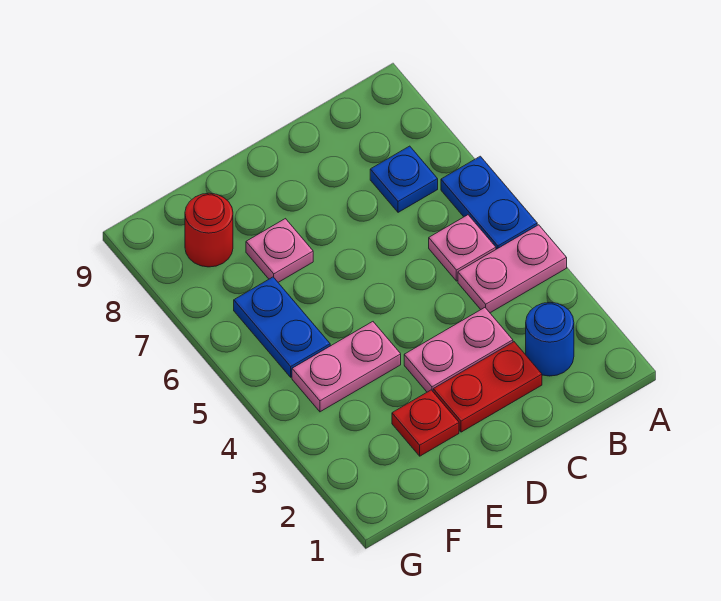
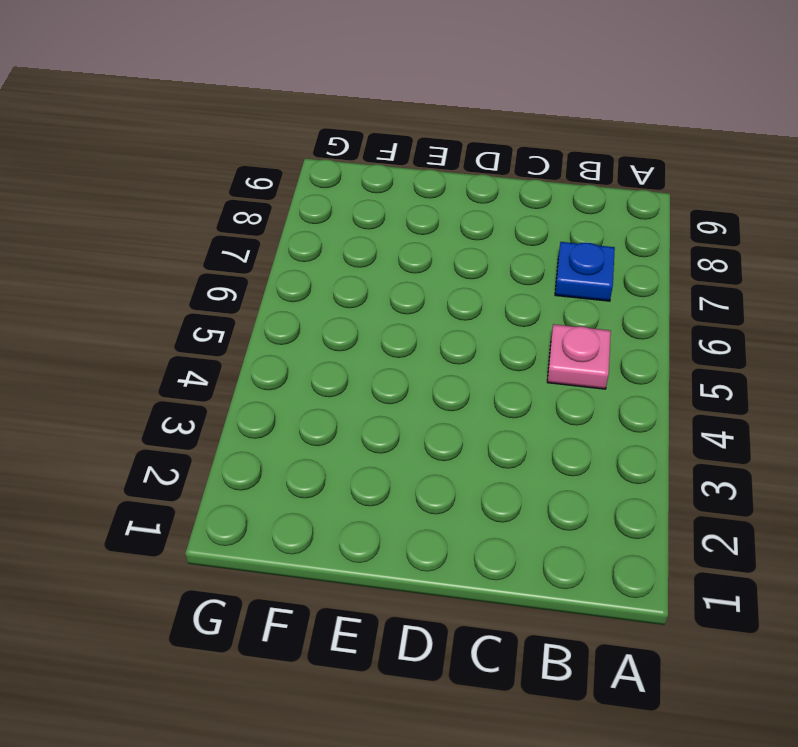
none -> pink plate A4:B4 level 1
none -> blue plate A5:A6 level 1
none -> blue round brick B2 level 1

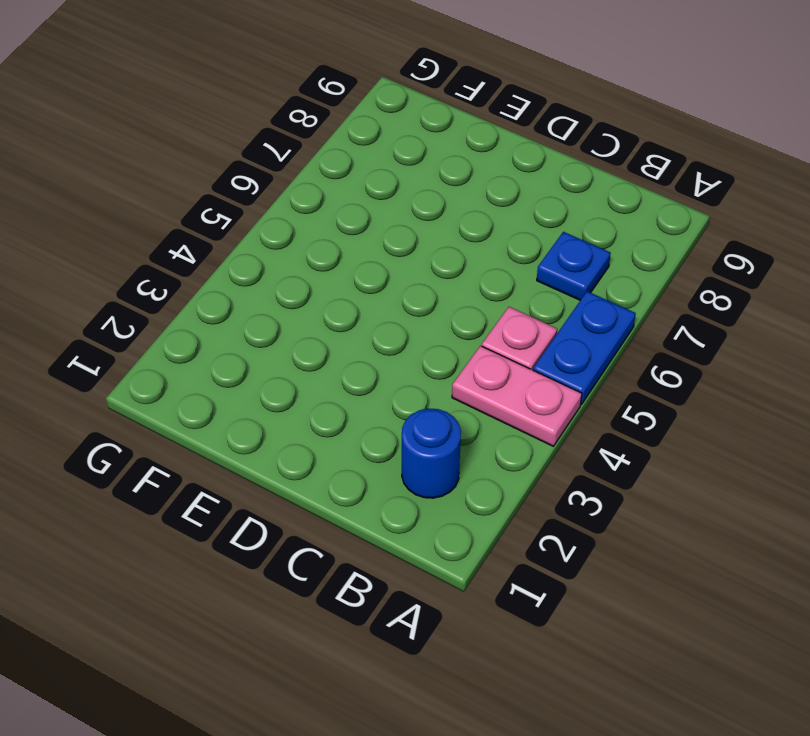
none -> red plate C2:D2 level 1
none -> pink plate C3:D3 level 1
none -> red plate E2 level 1

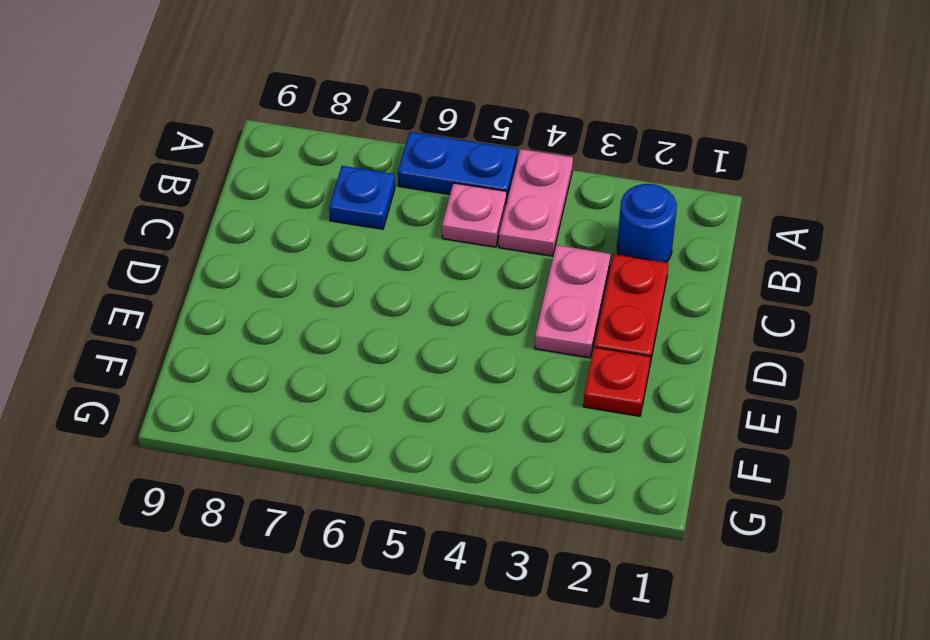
none -> pink plate E4:F4 level 1
none -> pink plate E7 level 1
none -> blue plate F5:F6 level 1

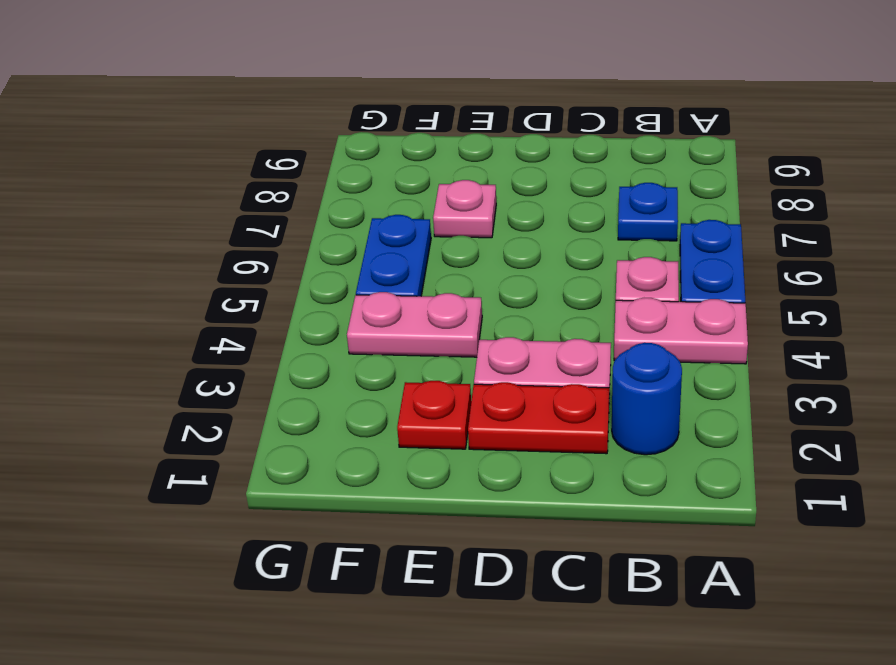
none -> red round brick F8 level 1

